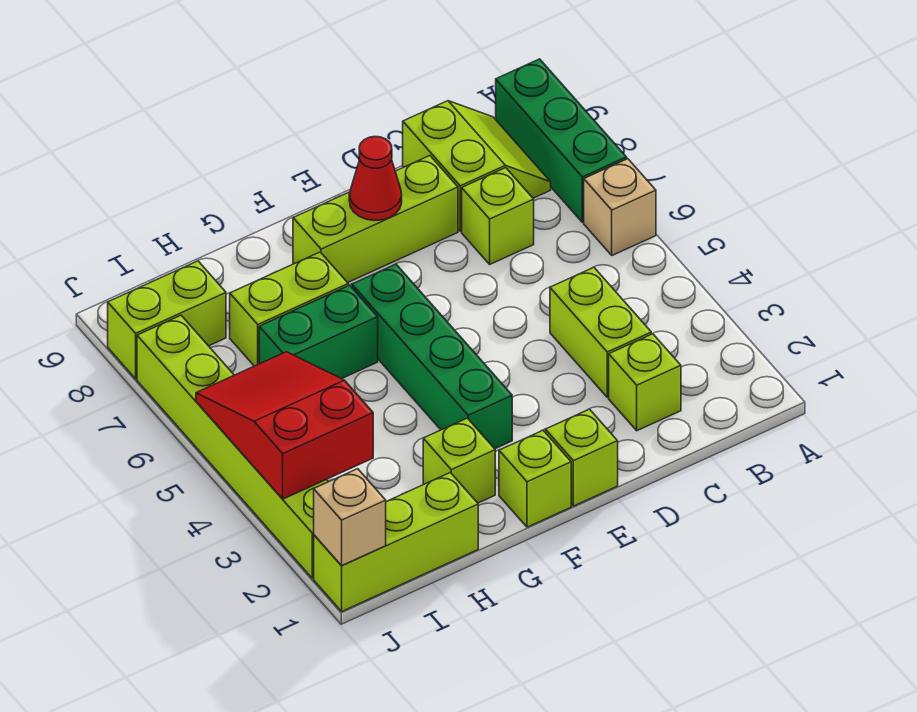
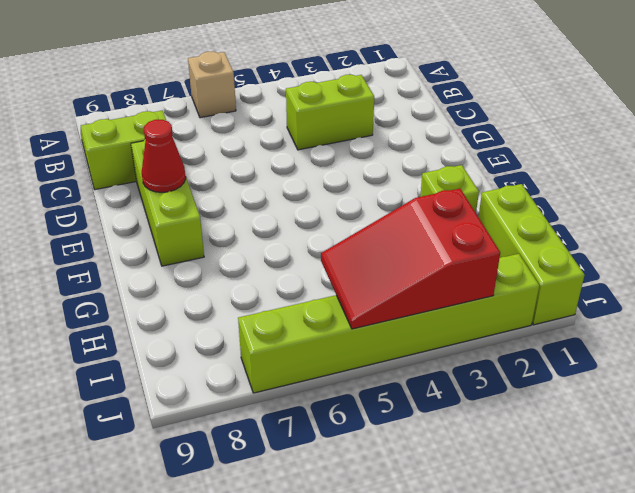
none -> green brick A7:A9 level 1
none -> lime brick C2 level 1
none -> lime brick C7 level 1

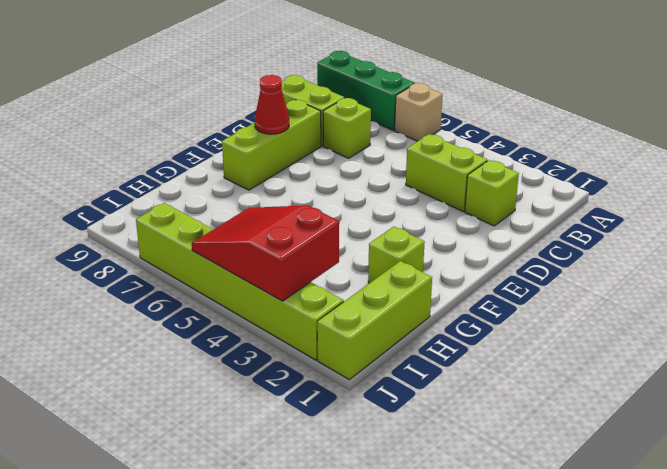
none -> lime brick E1 level 1
none -> lime brick F1 level 1
none -> green brick F3:F6 level 1

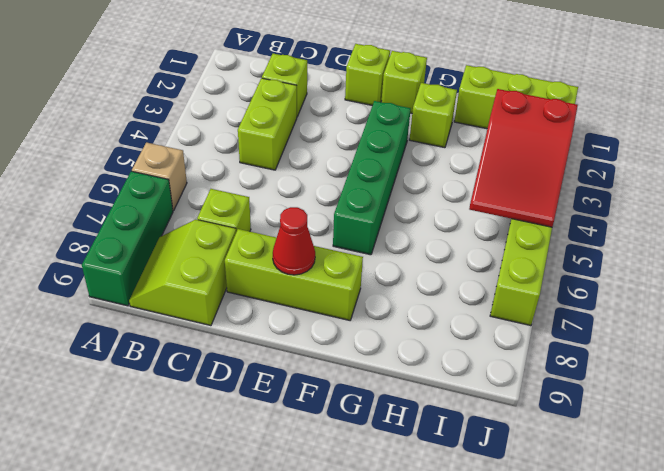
none -> green brick G6:H6 level 1
none -> lime brick G7:H7 level 1
none -> lime brick I8:J8 level 1

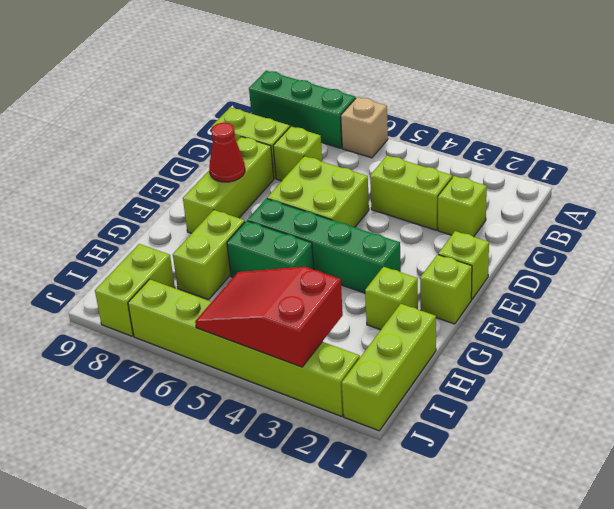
lime brick D5:E6 level 1 -> none
green brick G5:G6 level 1 -> green brick G6:H6 level 1
none -> tan brick J1 level 2

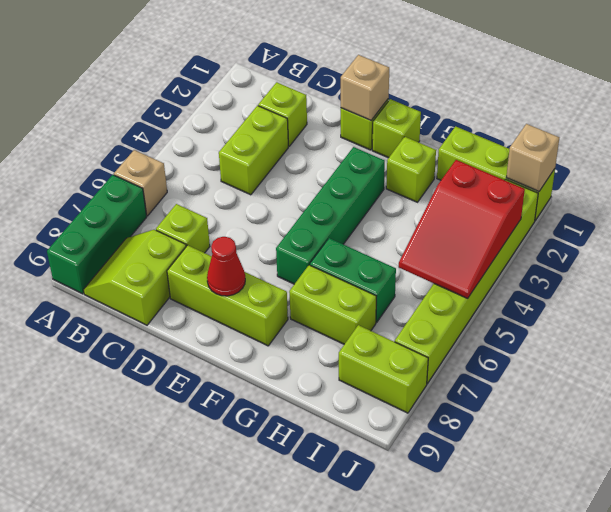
tan brick E1 level 2 -> none

